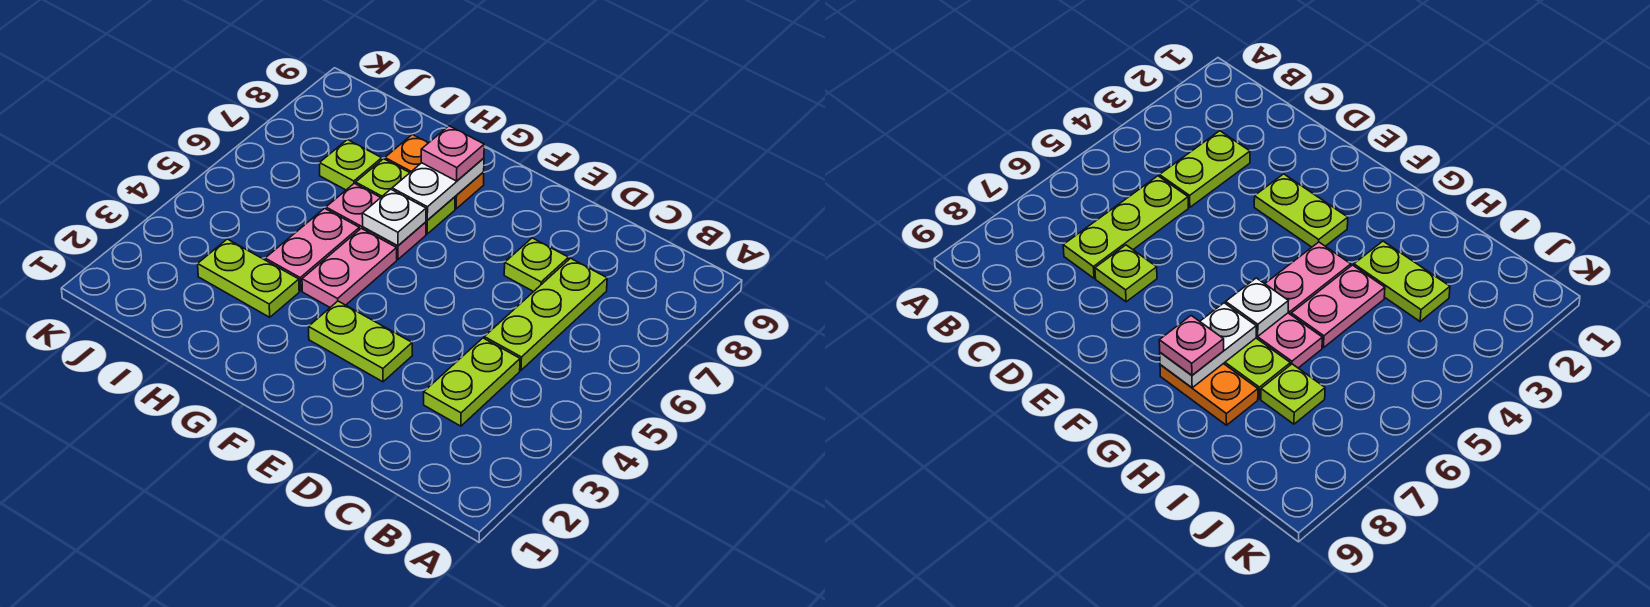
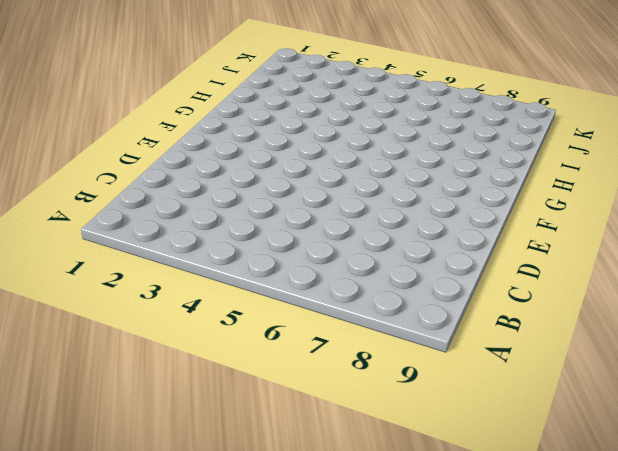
none -> lime plate C3:C4 level 1
none -> lime plate C5:C7 level 1
none -> lime plate D7 level 1

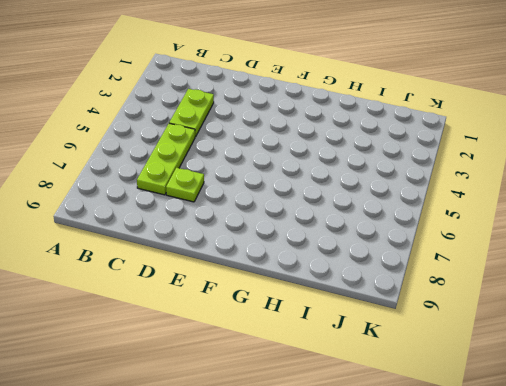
none -> lime plate E3:F3 level 1
none -> pink plate G4:G5 level 1
none -> pink plate G6:H6 level 1

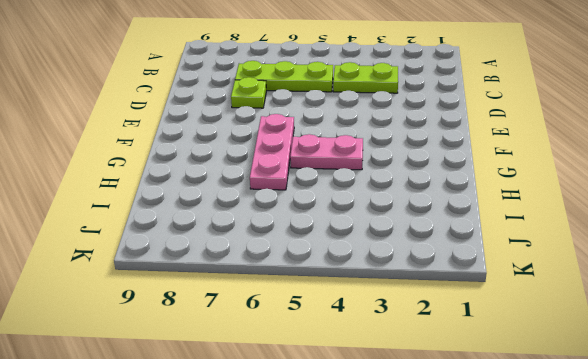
pink plate F6:H6 level 1 -> pink plate G6:H6 level 1
none -> lime plate E3:F3 level 1
none -> lime plate G7:H7 level 1
none -> orange plate G8:H8 level 1

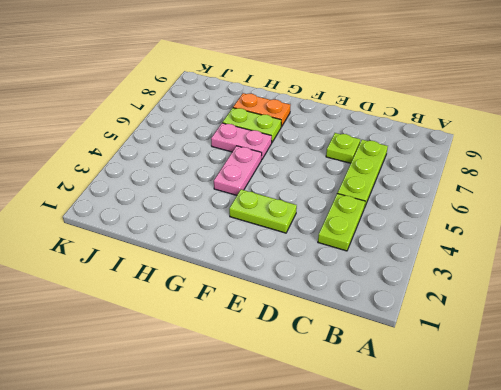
none -> lime plate H3:I3 level 1
none -> pink plate H4:H5 level 1
none -> lime plate I7 level 1

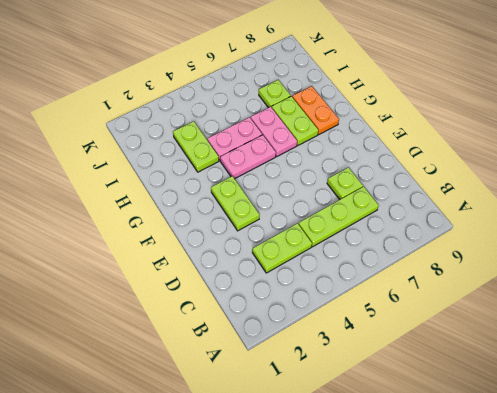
none -> white plate G6 level 2
none -> white plate G7:G8 level 2
none -> pink plate G8 level 3

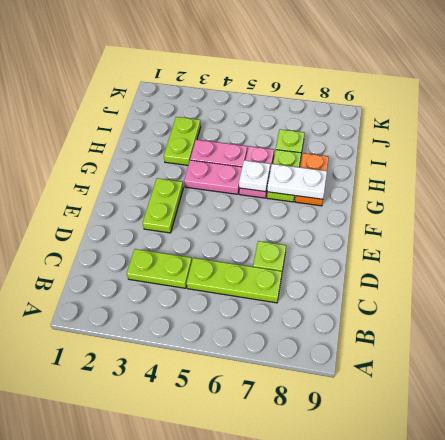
none -> pink plate G8 level 3

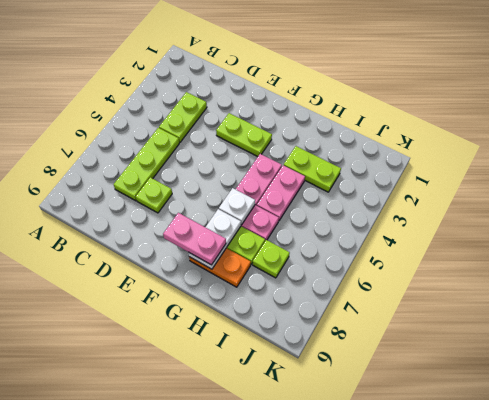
pink plate F8:G8 level 3 -> pink plate G8 level 3

